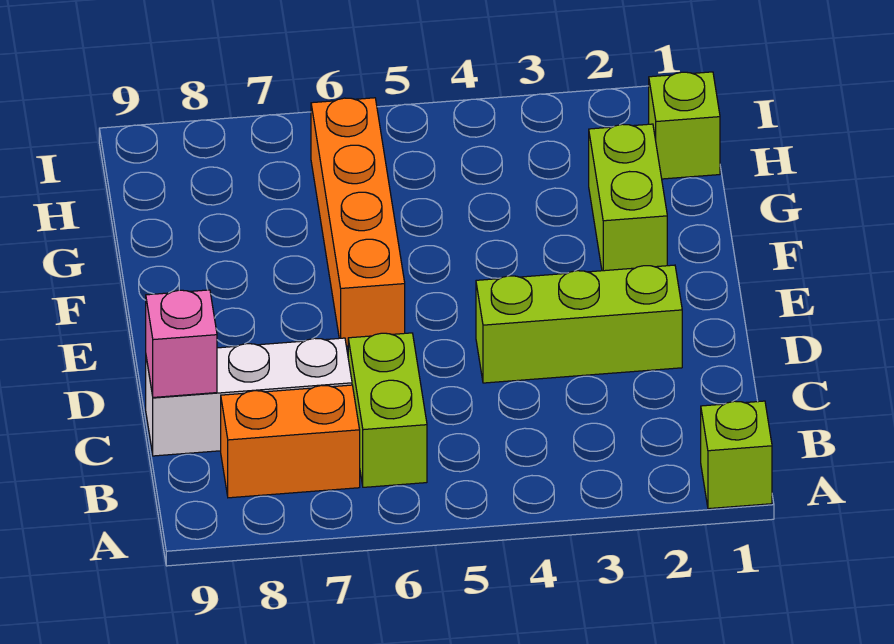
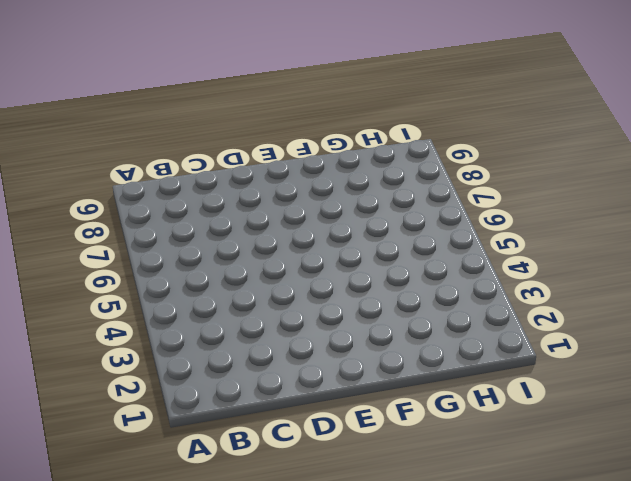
none -> lime brick A1 level 1
none -> lime brick B6:C6 level 1

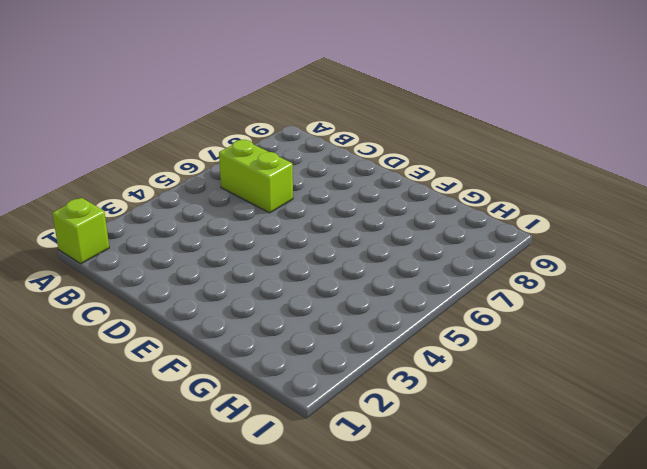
none -> orange brick B7:B8 level 1
none -> white brick C7:C9 level 1

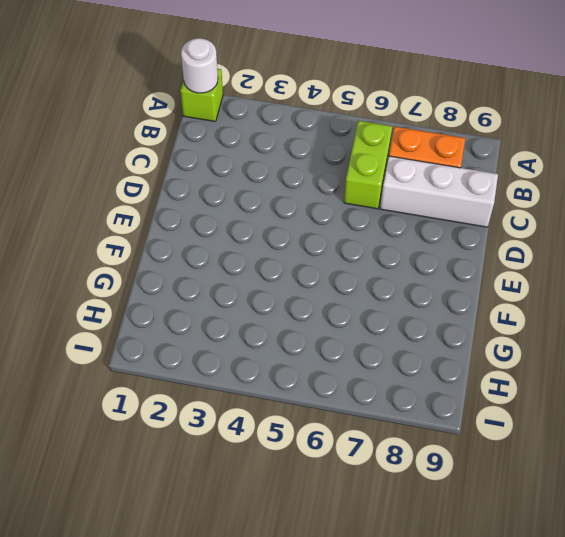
white round brick A1 level 2 -> none
none -> lime brick D2:D4 level 1
none -> orange brick E6:H6 level 1

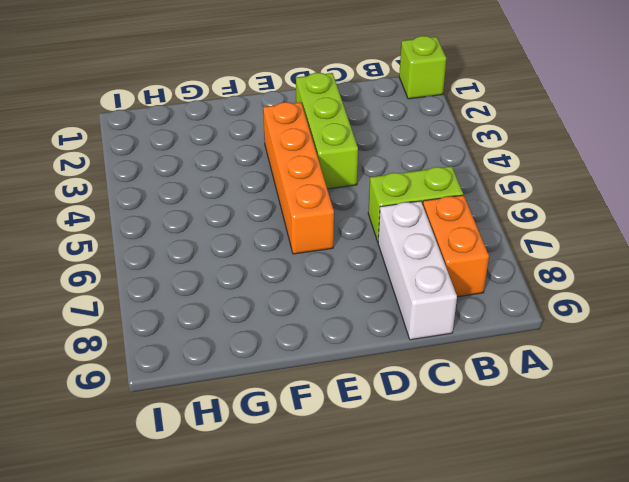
orange brick E3:E6 level 1 -> orange brick E6:H6 level 1
none -> lime brick F2:G2 level 1
none -> lime brick H1 level 1

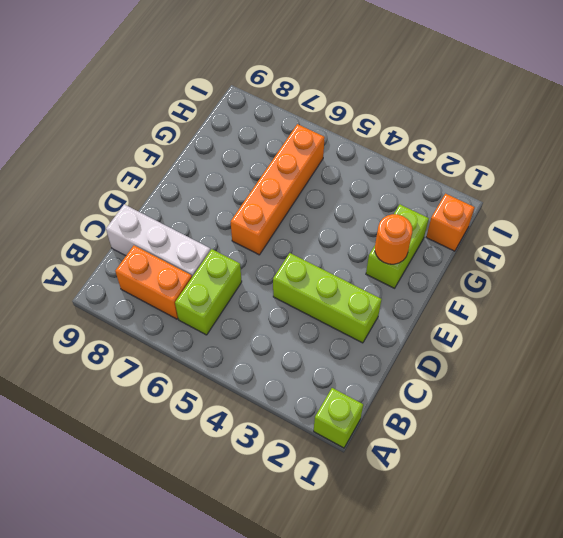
orange round brick F2 level 2 -> none
orange brick H1 level 1 -> lime brick H1 level 1
none -> pink brick C9 level 2

